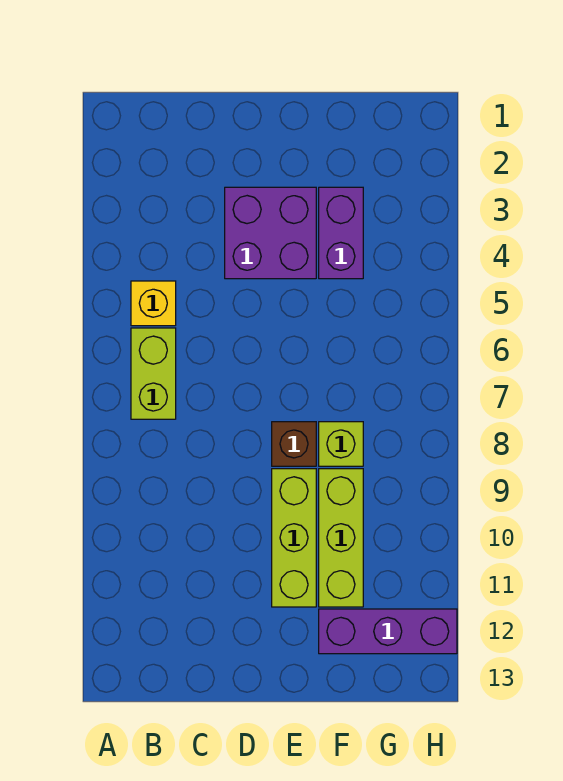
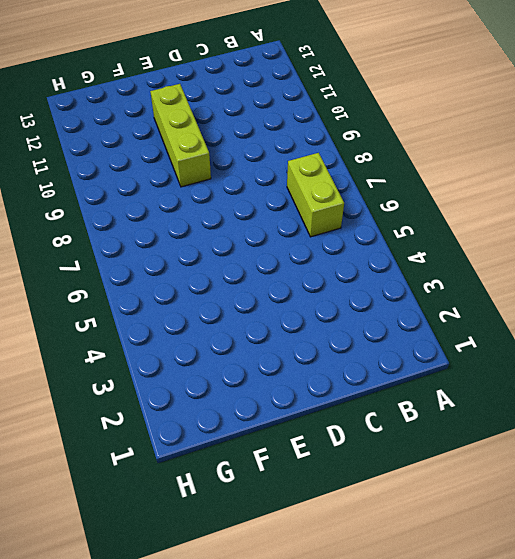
none -> yellow brick B5 level 1
none -> purple brick D3:E4 level 1

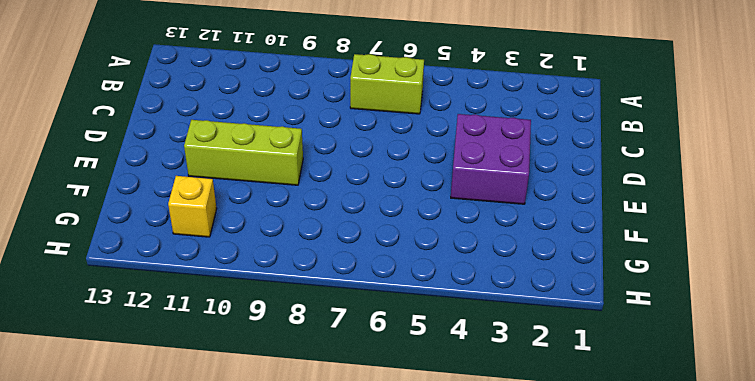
yellow brick G11 level 1 -> yellow brick B5 level 1
none -> brown brick E8 level 1
none -> purple brick F3:F4 level 1

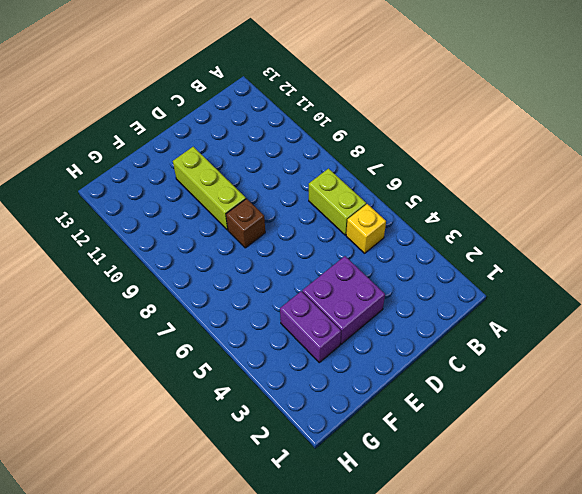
none -> lime brick F8 level 1
none -> lime brick F9:F11 level 1

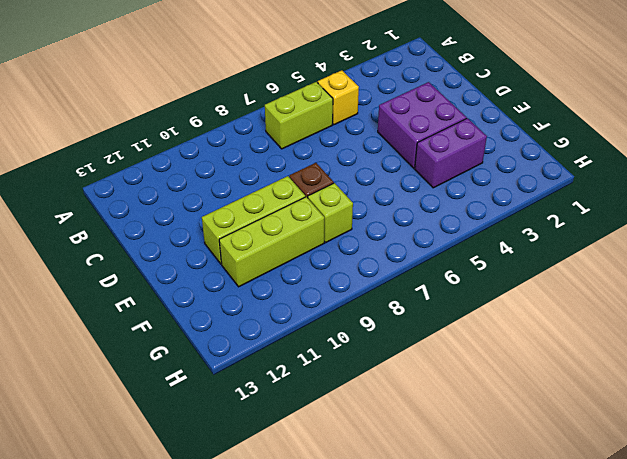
none -> purple brick F12:H12 level 1

